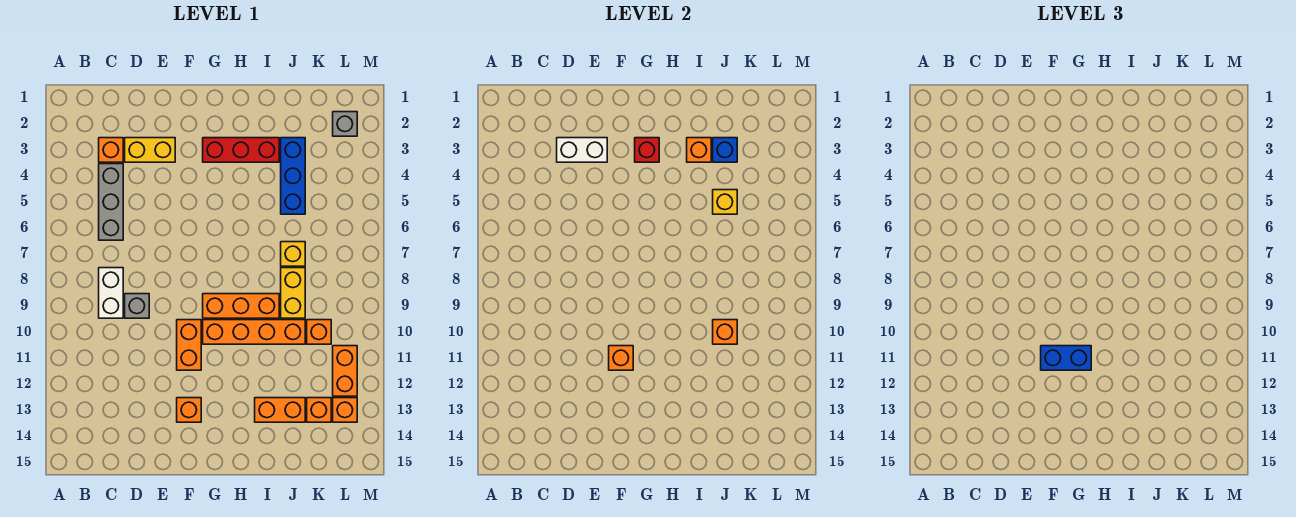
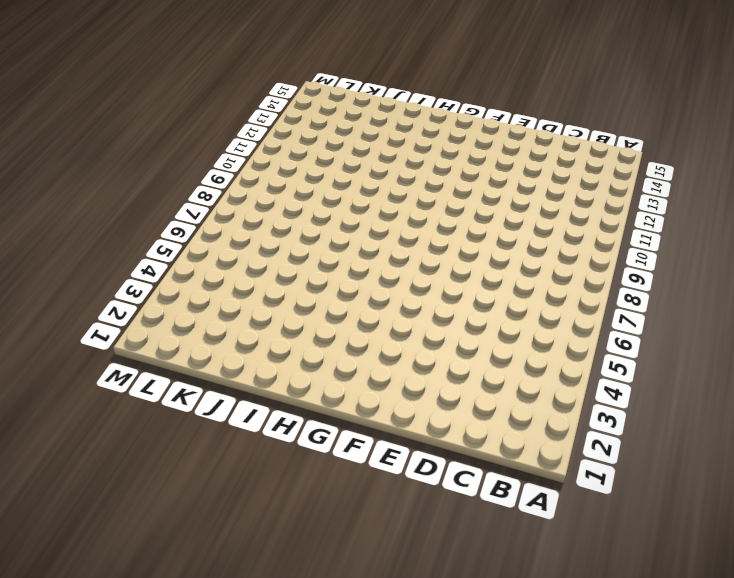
none -> orange brick C3 level 1
none -> grey brick C4:C6 level 1
none -> white brick C8:C9 level 1

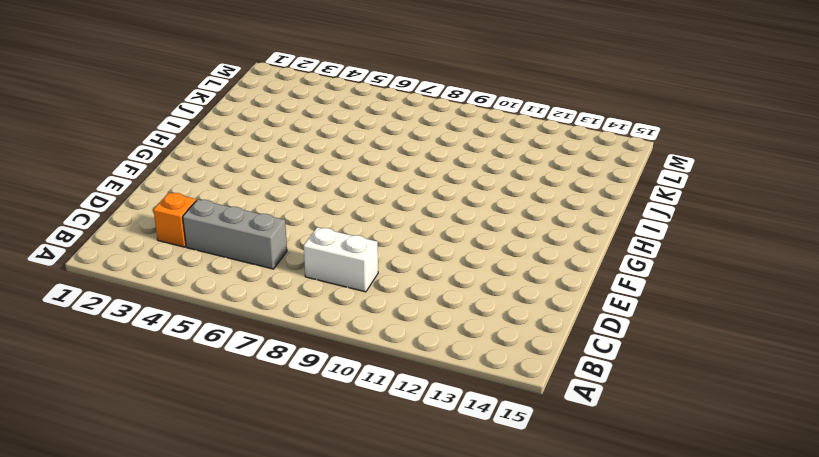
none -> yellow brick D3:E3 level 1
none -> grey brick D9 level 1
none -> orange brick F10:F11 level 1

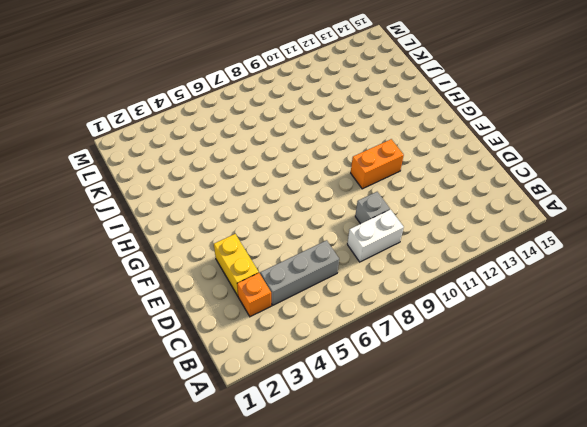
none -> orange brick F13 level 1
none -> red brick G3:I3 level 1
none -> orange brick G9:I9 level 1

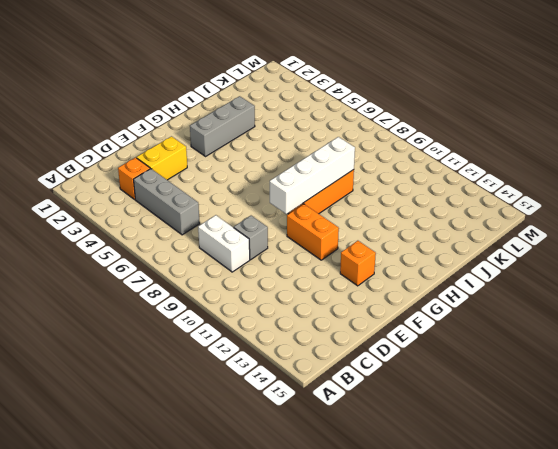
white brick F9:I9 level 2 -> none
grey brick G3:I3 level 1 -> red brick G3:I3 level 1
none -> orange brick G10:J10 level 1
none -> orange brick I13:J13 level 1
none -> blue brick J3:J5 level 1

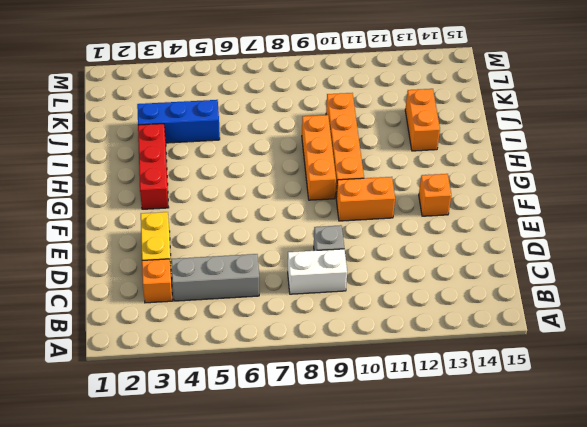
none -> yellow brick J7 level 1
none -> yellow brick J8:J9 level 1
none -> orange brick K10 level 1

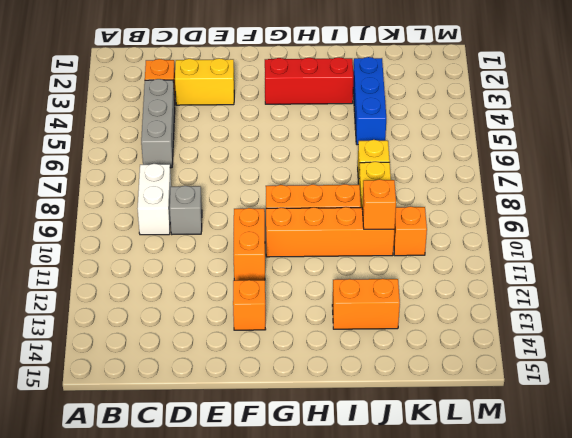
none -> orange brick K13 level 1
none -> grey brick L2 level 1
none -> orange brick L11:L12 level 1

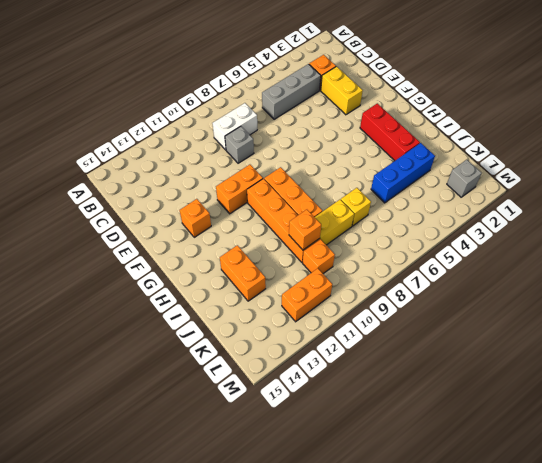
none -> orange brick K13 level 1
none -> orange brick L13 level 1
none -> white brick D3:E3 level 2

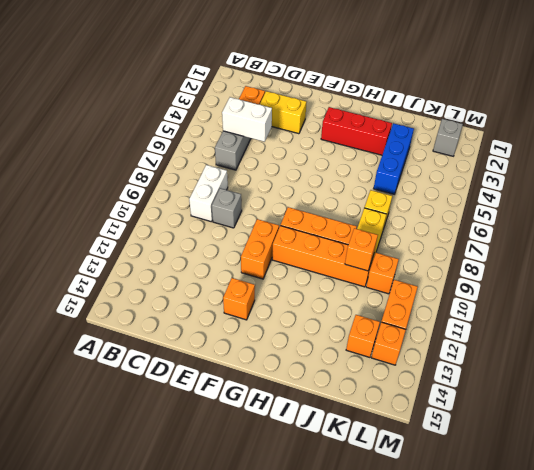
white brick C5:D5 level 2 -> white brick D3:E3 level 2
none -> orange brick I13:J13 level 1
none -> orange brick F11 level 2
none -> red brick G3 level 2

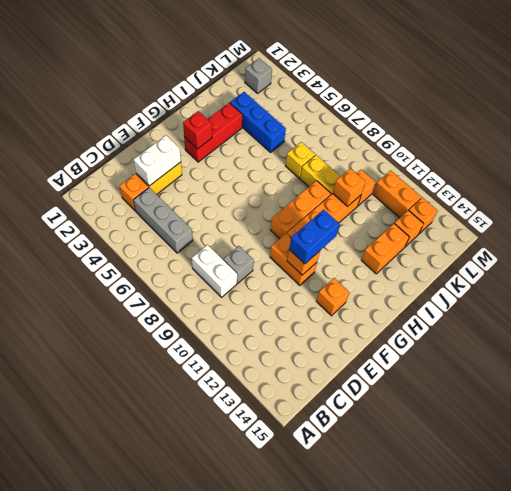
none -> orange brick I3 level 2
none -> blue brick J3 level 2
none -> yellow brick J5 level 2

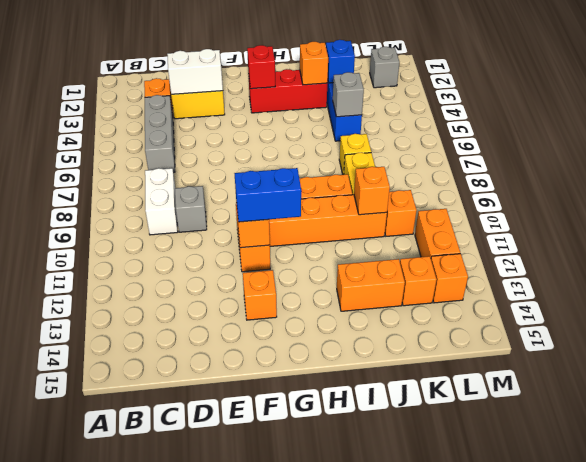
grey brick J5 level 2 -> yellow brick J5 level 2

